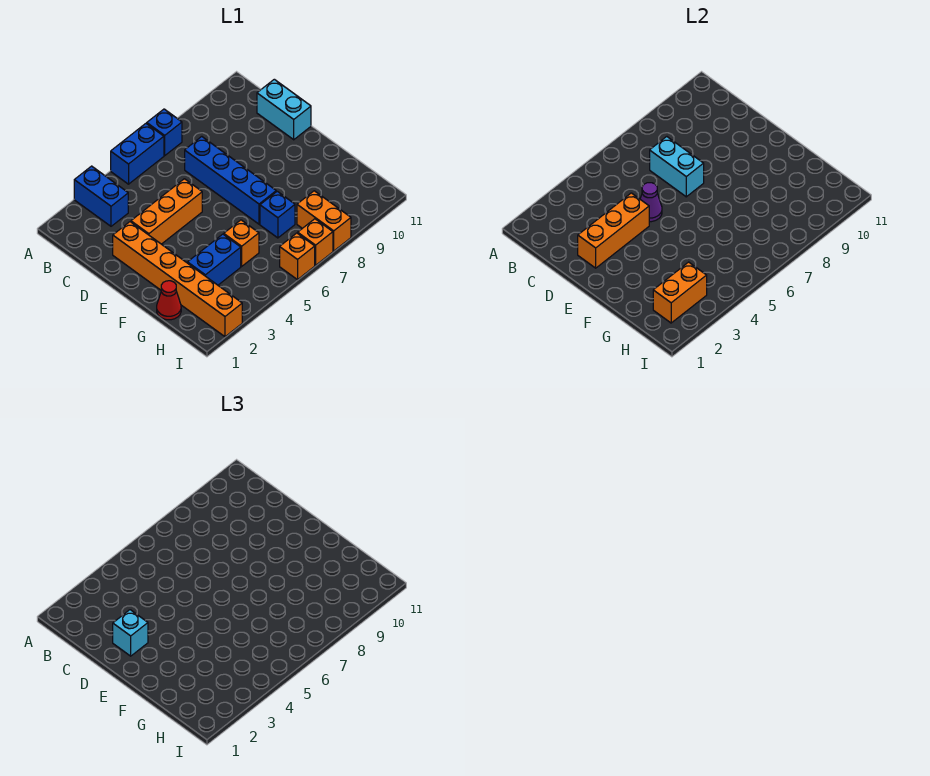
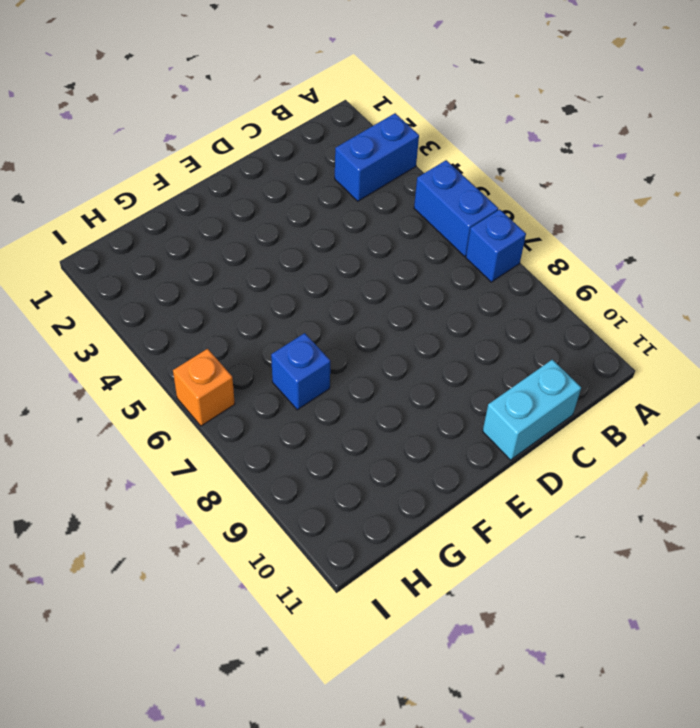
none -> blue brick C7:F7 level 1
none -> orange brick D2:I2 level 1
none -> orange brick D3:D5 level 1

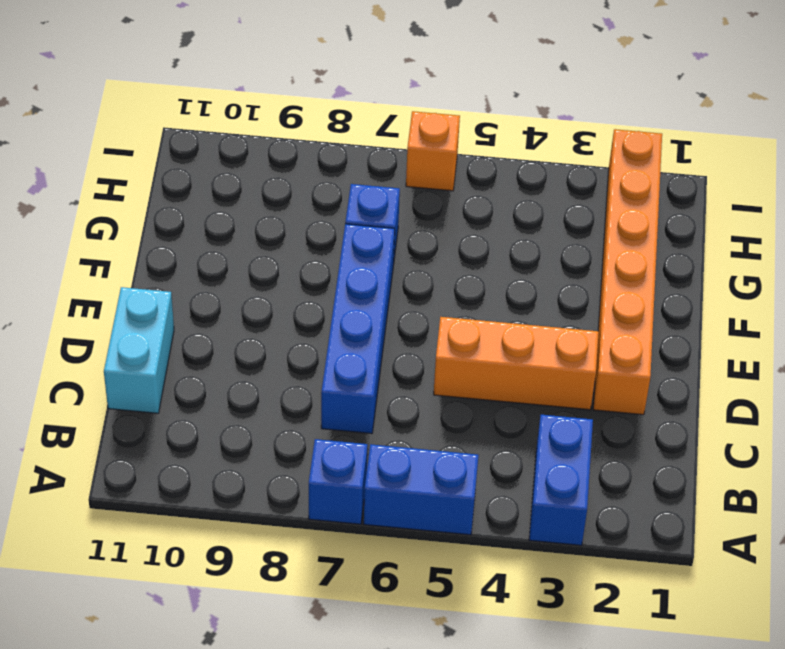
none -> red cone G1 level 1
none -> blue brick G3:G4 level 1
none -> orange brick G5 level 1

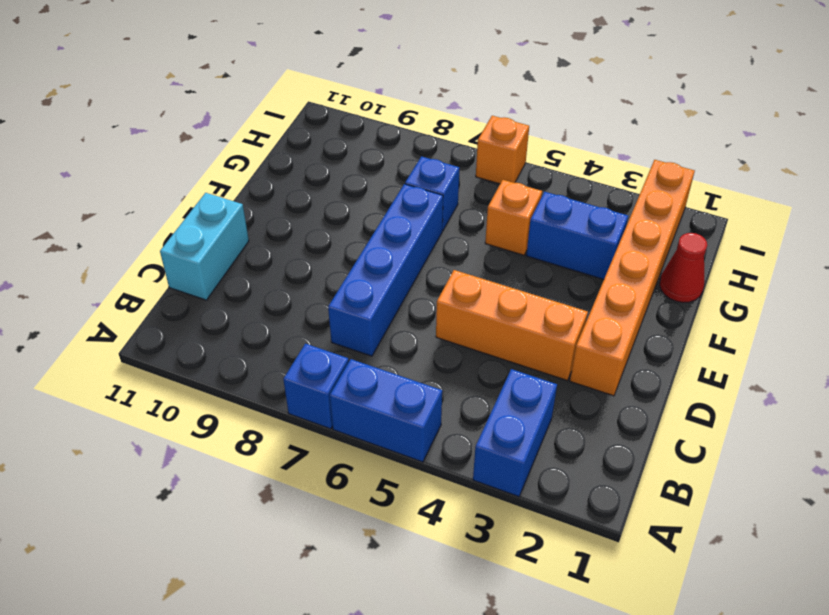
none -> orange brick H8:I8 level 1
none -> orange brick I7 level 1
none -> cyan brick C7:D7 level 2

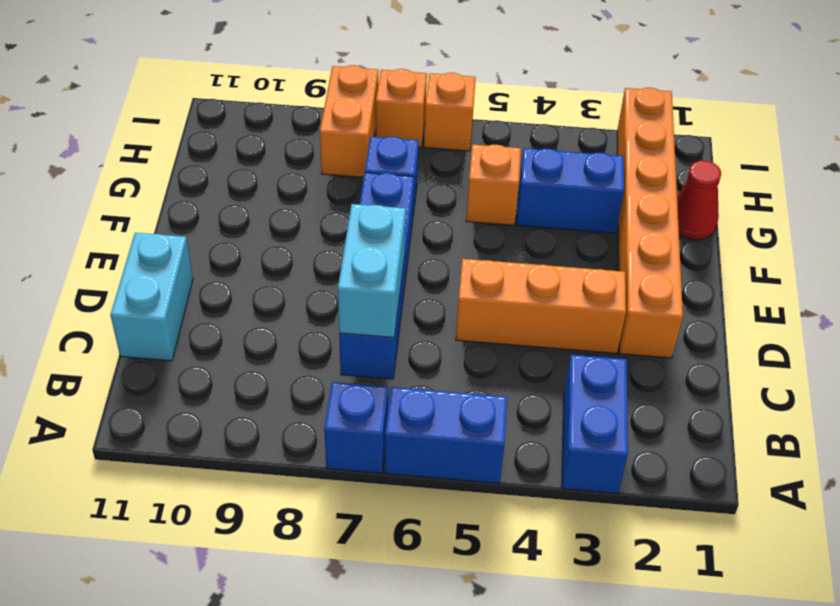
none -> orange brick D2:D4 level 2
none -> purple cone D5 level 2
none -> orange brick H2:H3 level 2

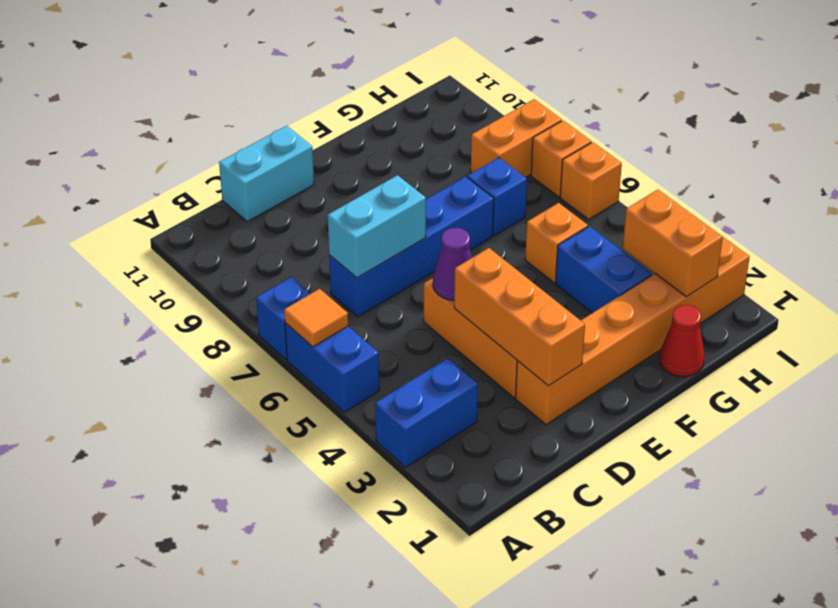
orange tile A6 level 2 -> none
none -> cyan brick D2 level 3

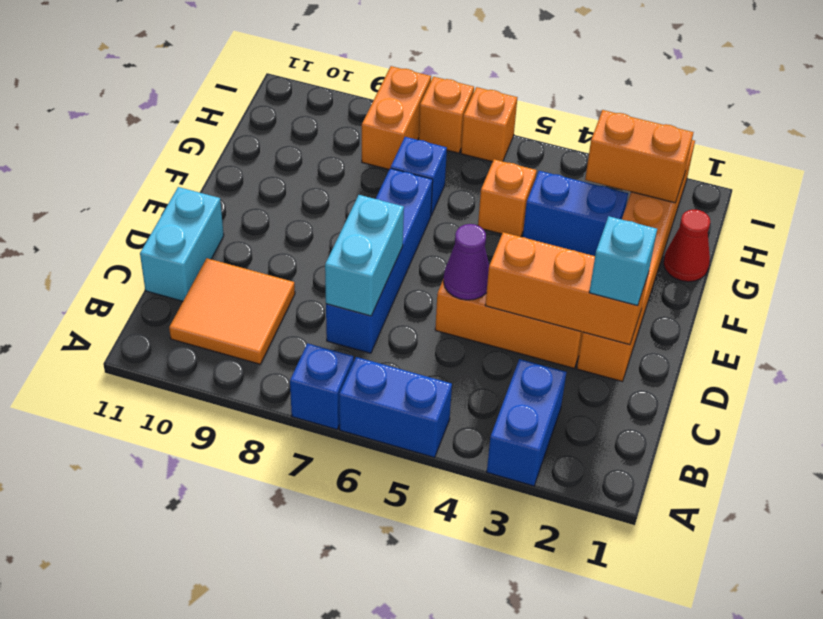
orange tile B9:C10 level 1 -> none

